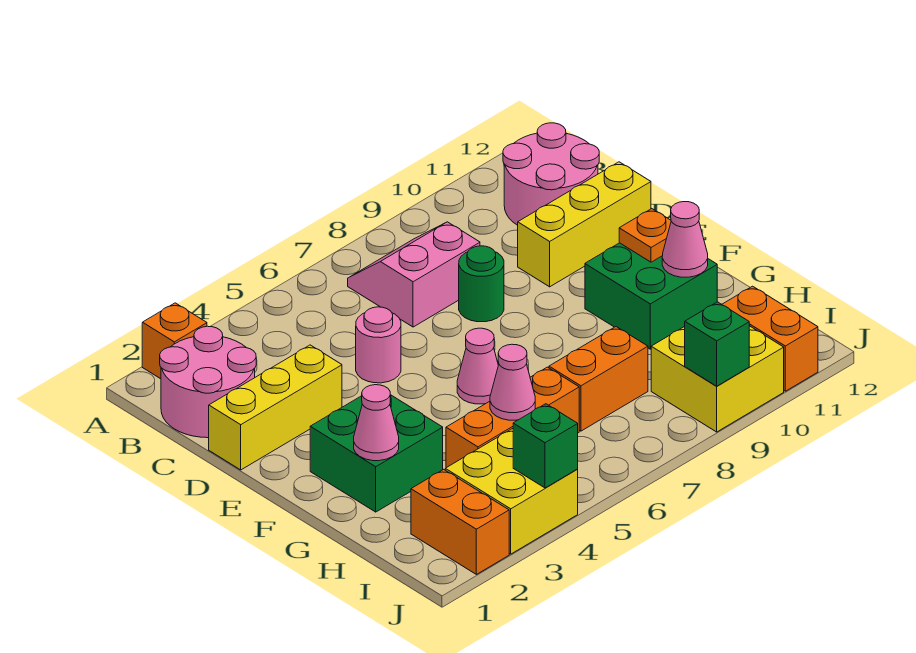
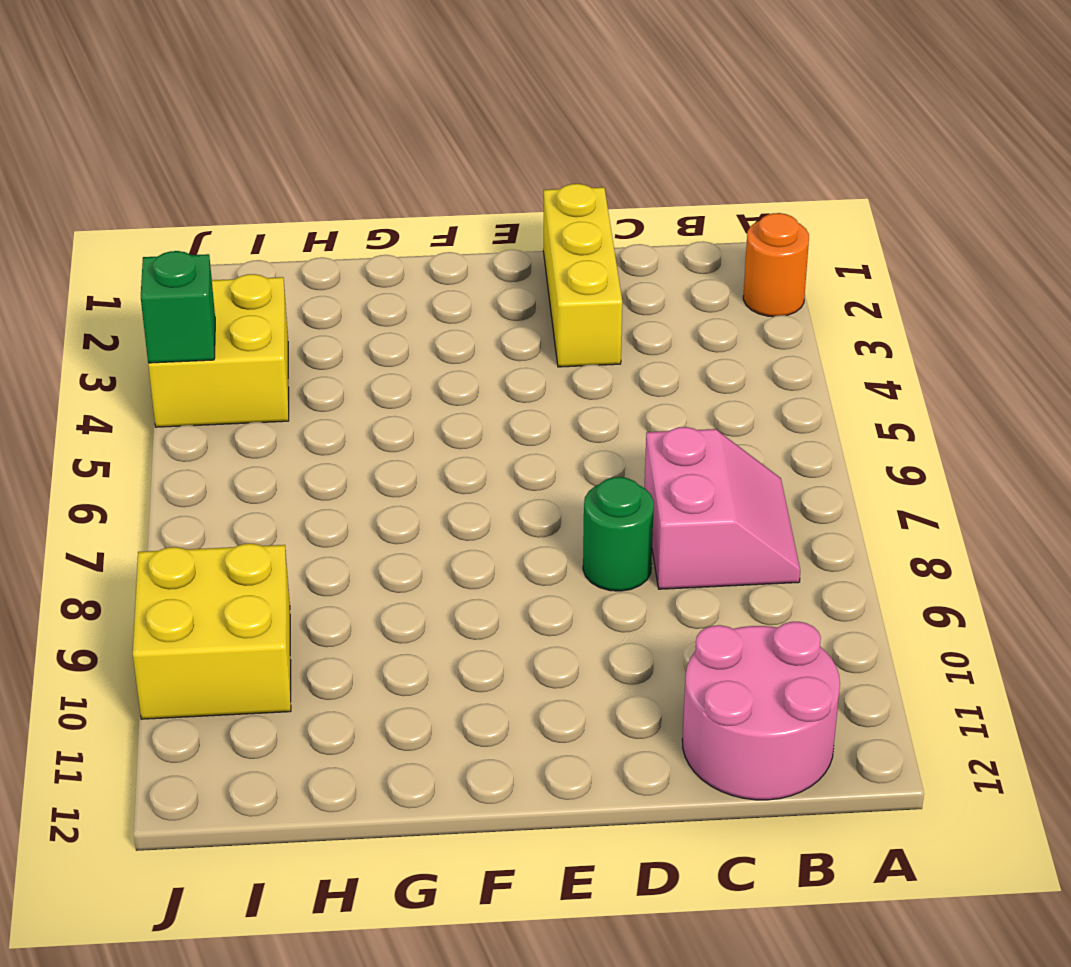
orange round brick A2 level 1 -> orange brick A2 level 1
none -> pink round brick B1:C2 level 1
none -> pink round brick D5 level 1
none -> yellow brick D10:D12 level 1

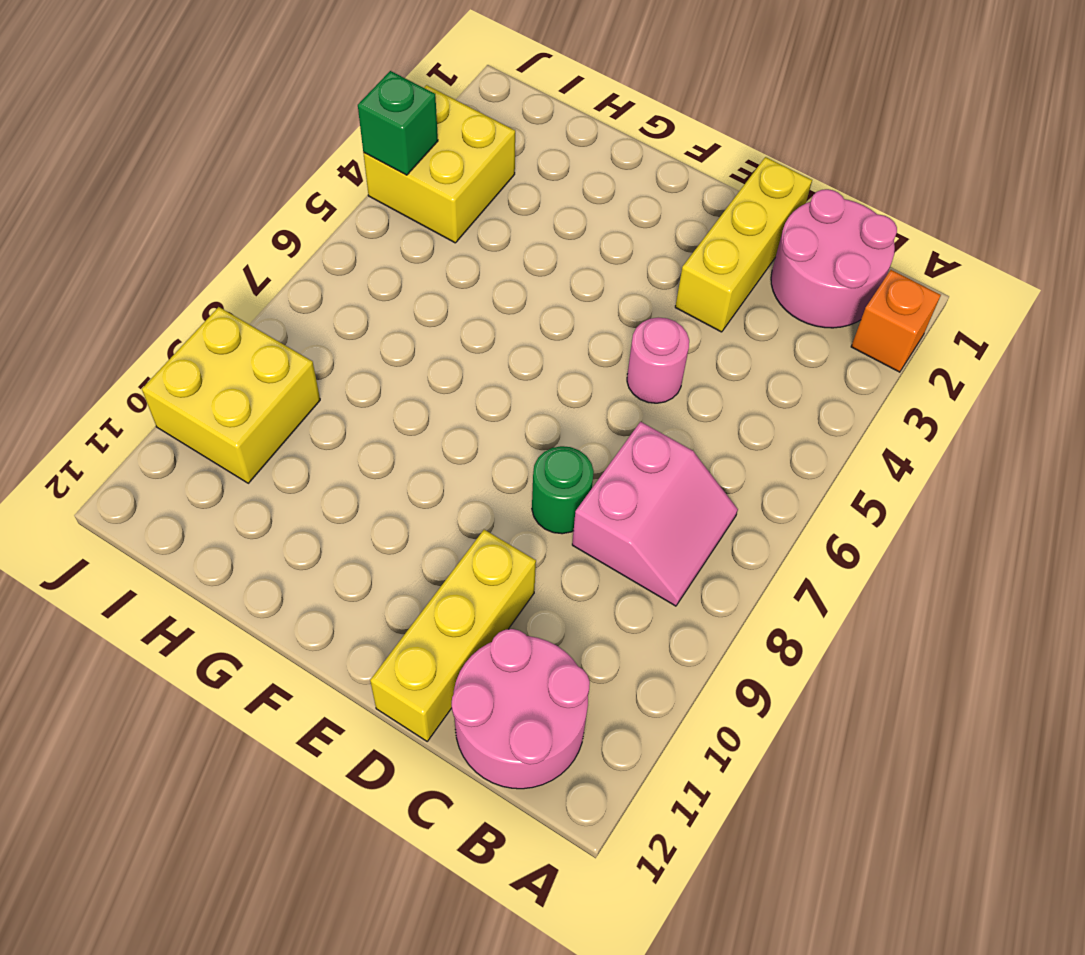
none -> green brick F2:G3 level 1
none -> pink cone F6 level 1
none -> green brick F10:G11 level 1

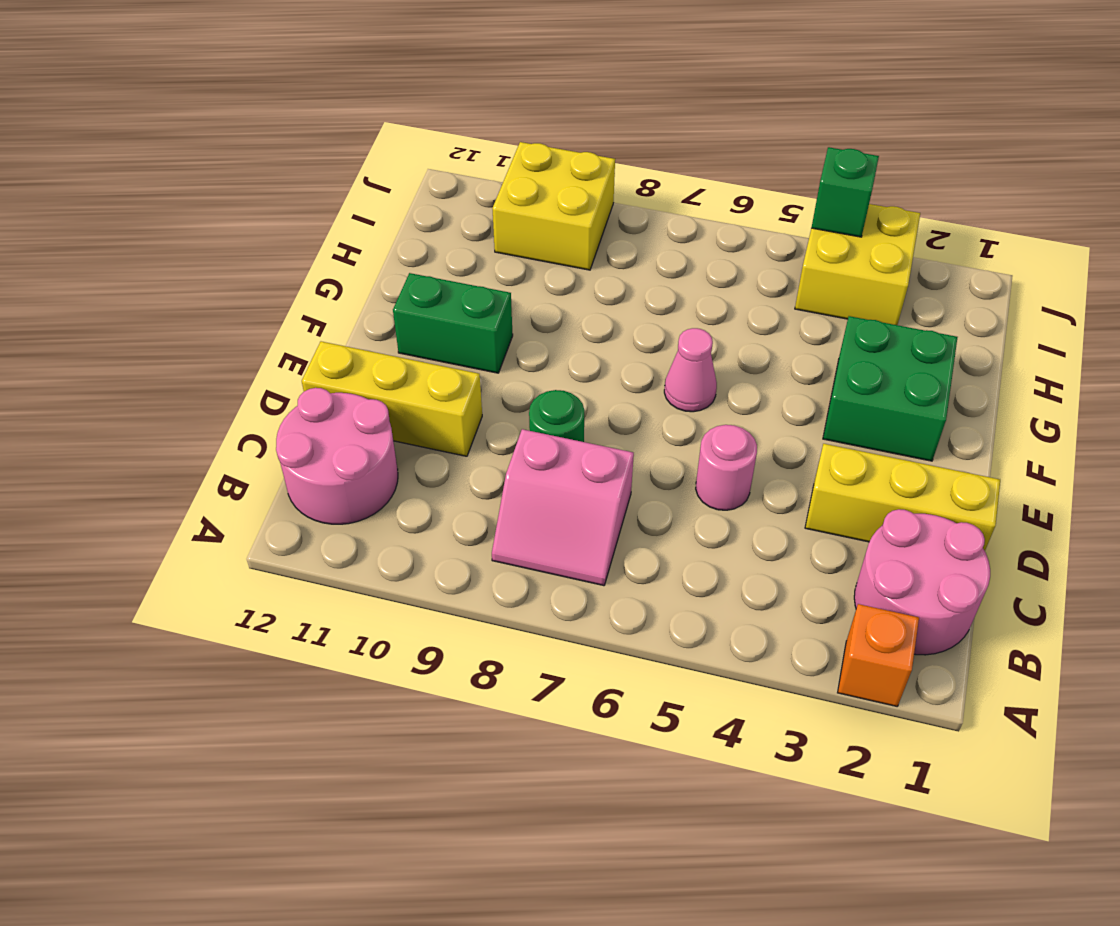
green brick F10:F11 level 1 -> green brick F10:G11 level 1
none -> orange brick H4:H6 level 1
none -> orange brick H7:H8 level 1
none -> orange brick I2:J2 level 1

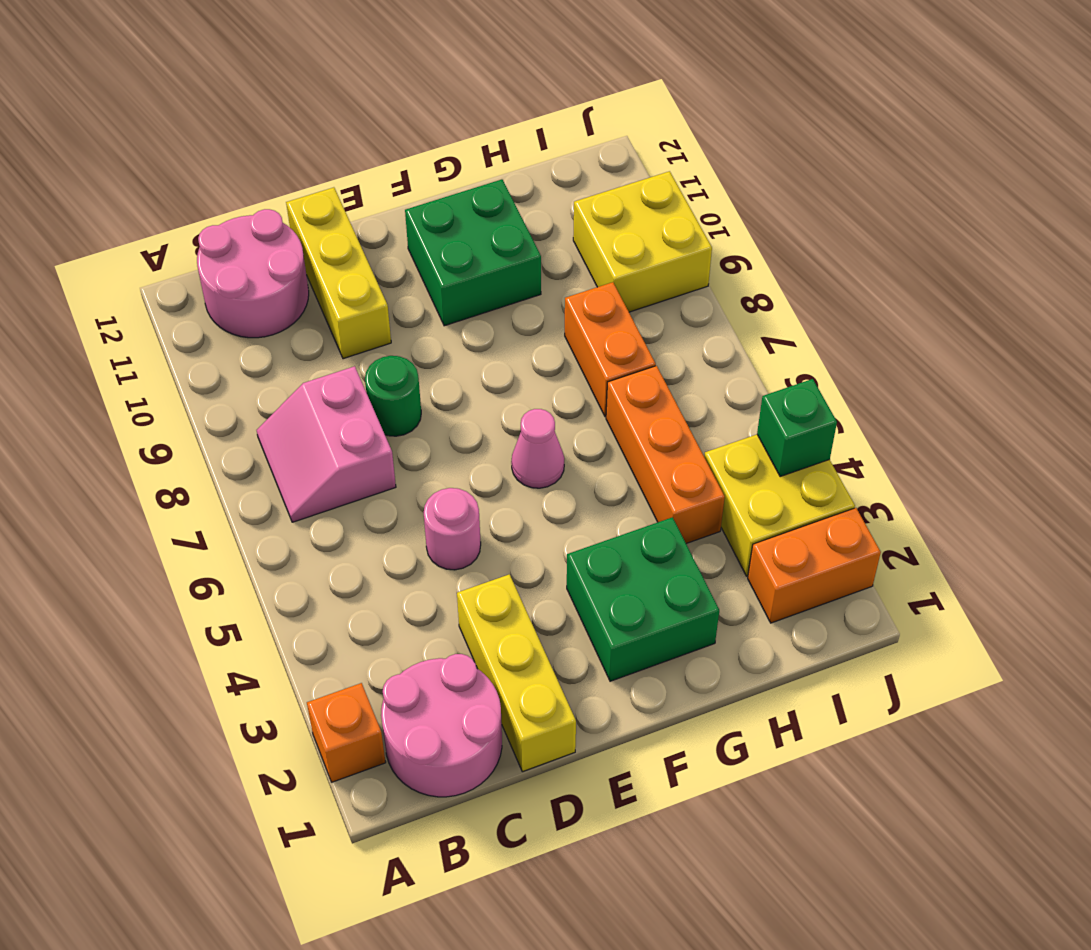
none -> orange brick I11:J11 level 1
none -> orange plate F11 level 2
none -> pink cone G2 level 2

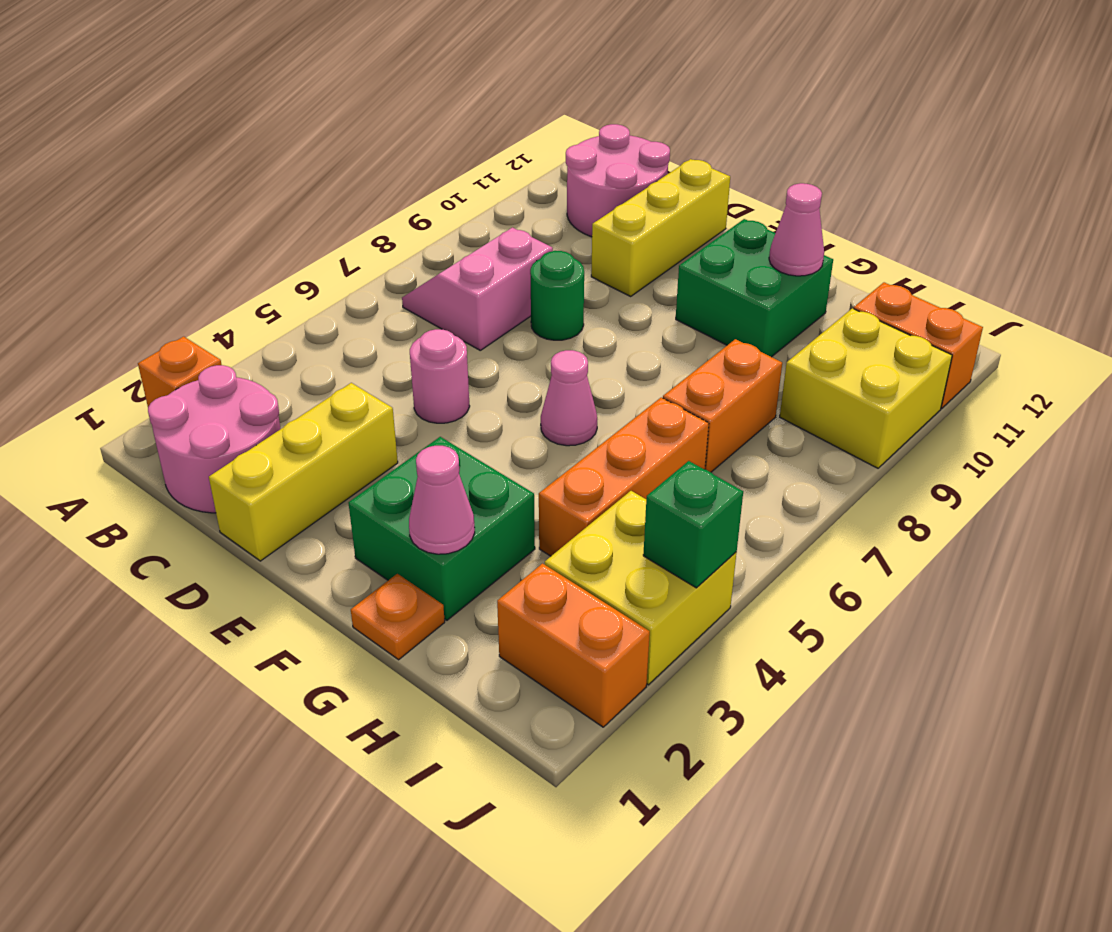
orange plate G1 level 1 -> orange plate F11 level 2
none -> pink cone H5 level 2
none -> green brick J9 level 2

